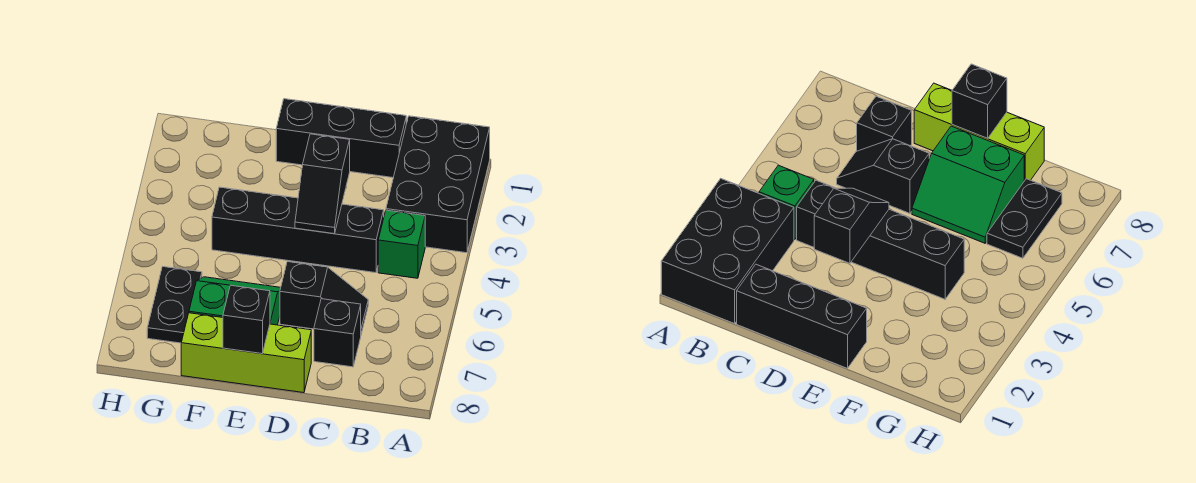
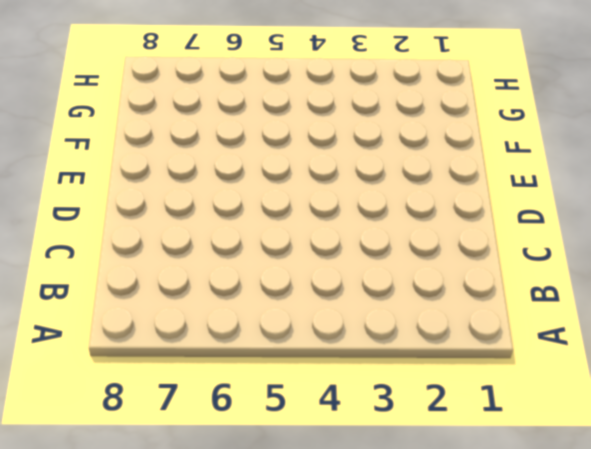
none -> black brick A1:B3 level 1
none -> green brick B4 level 1

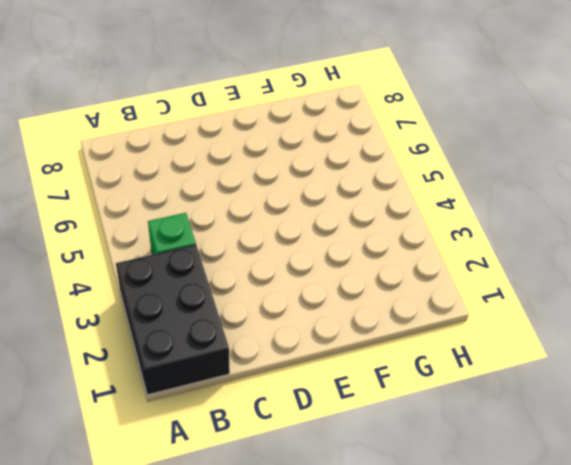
none -> black brick C1:E1 level 1
none -> black brick C4:F4 level 1

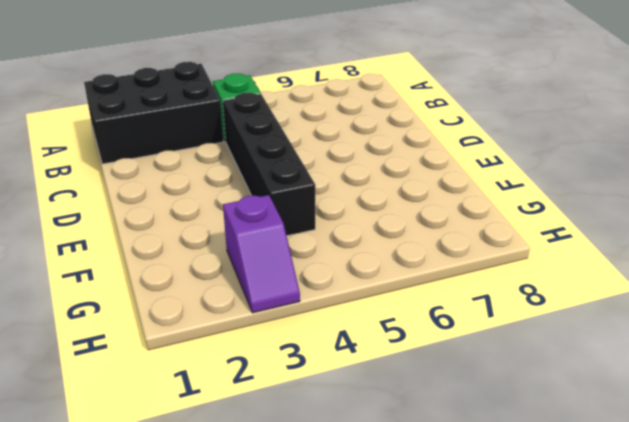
purple slope G3:H3 level 1 top G -> none
none -> black brick C1:E1 level 1
none -> black slope C6:D6 level 1 top D

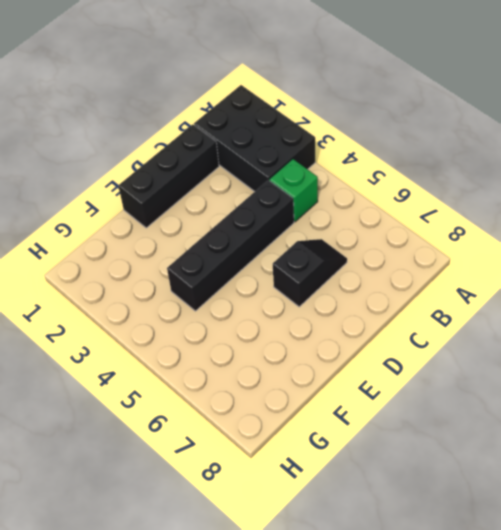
none -> black brick C7 level 1
none -> lime brick D8:F8 level 1

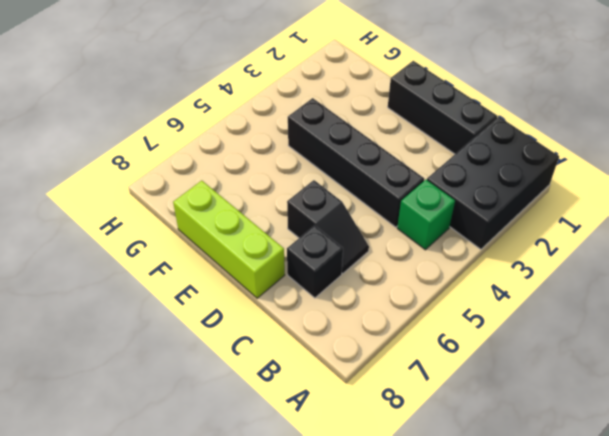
none -> green slope E6:F7 level 1 top 7
none -> black plate G6:G7 level 1

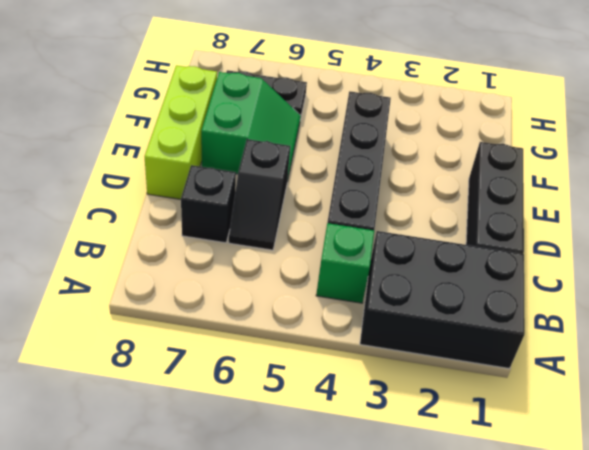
none -> black slope D3:D4 level 2 top 3
none -> black brick E8 level 2

